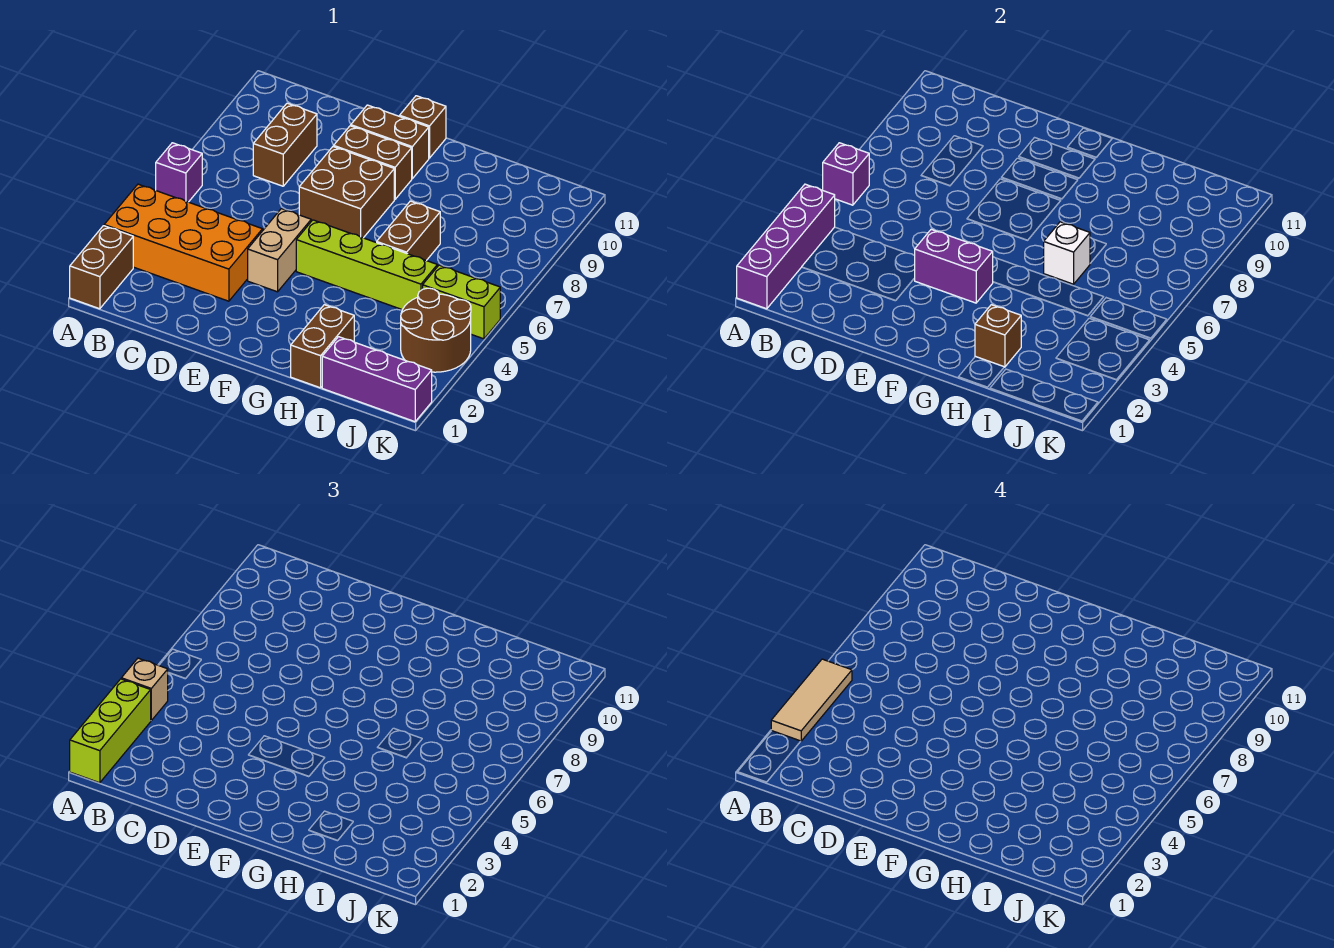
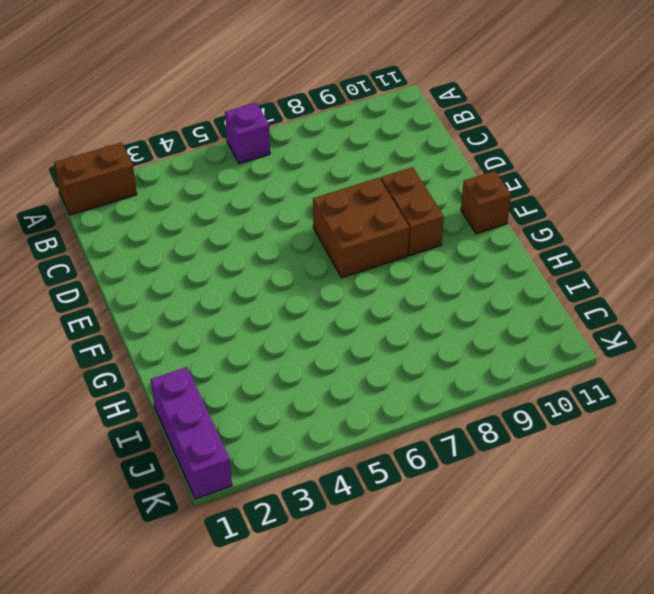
none -> orange brick A3:D4 level 1
none -> brown brick C8:C9 level 1
none -> tan brick E4:E5 level 1

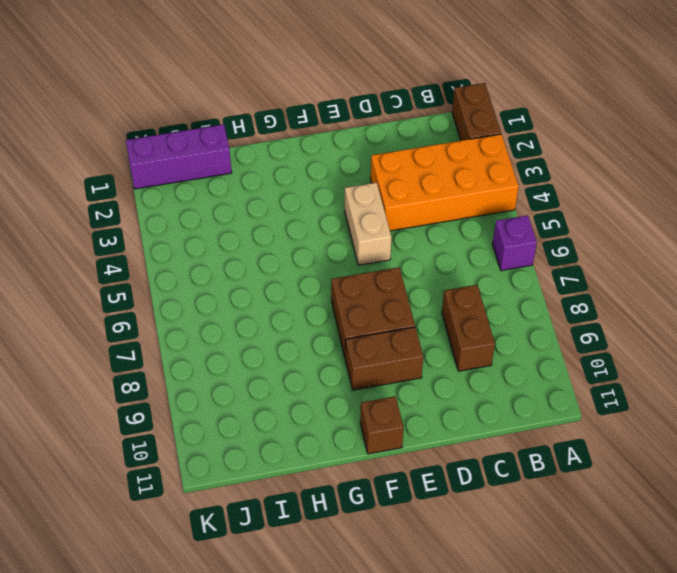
none -> brown brick E10:F10 level 1
none -> lime brick F5:I5 level 1
none -> brown brick H1:H2 level 1

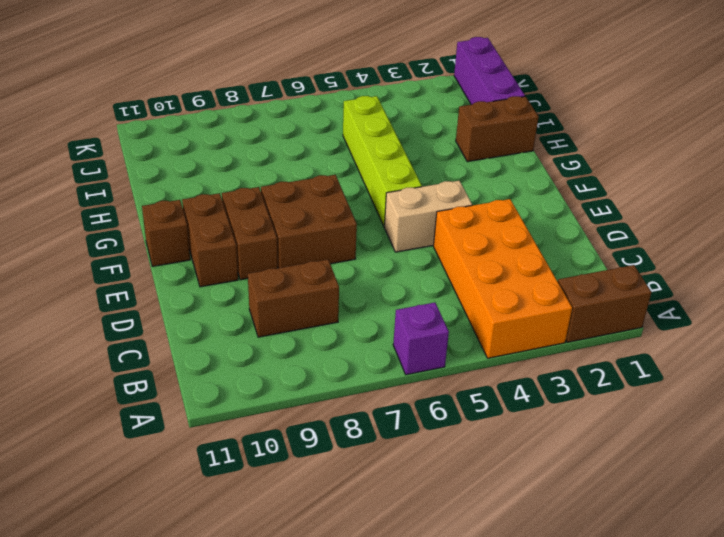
none -> brown brick H6:H7 level 1
none -> brown round brick J3:K4 level 1
none -> lime brick J5:K5 level 1

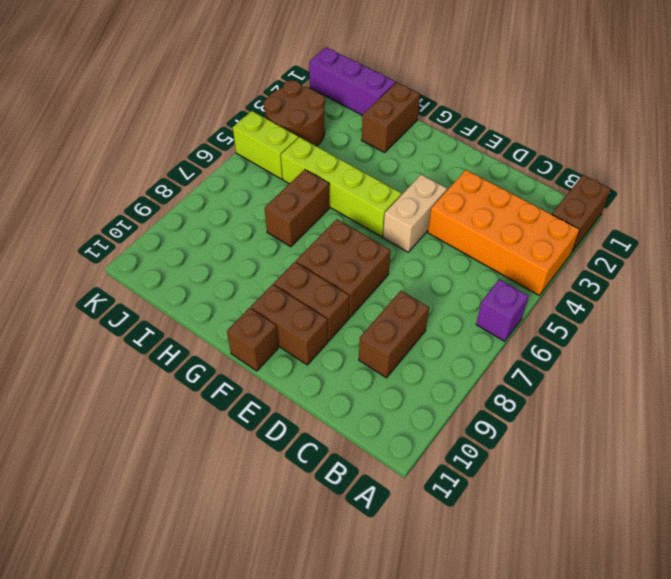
none -> purple brick A1:A4 level 2
none -> purple brick A6 level 2
none -> purple brick E4:F4 level 2

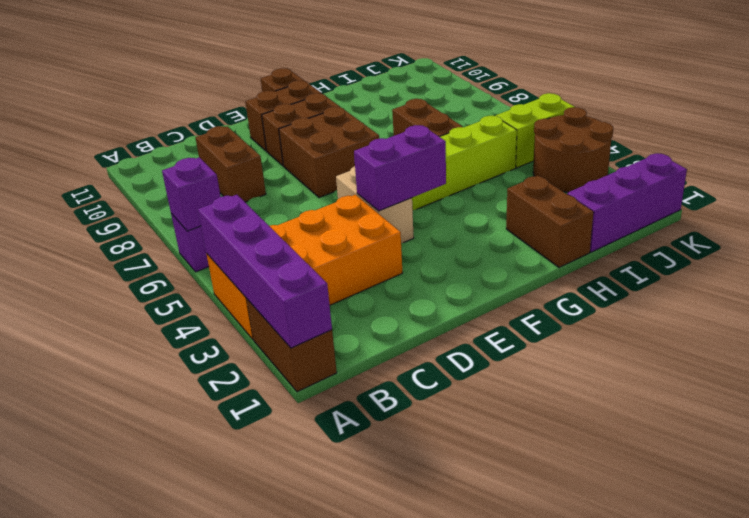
none -> brown brick H2 level 2
none -> white brick H6 level 2
none -> lime brick A1:A3 level 3

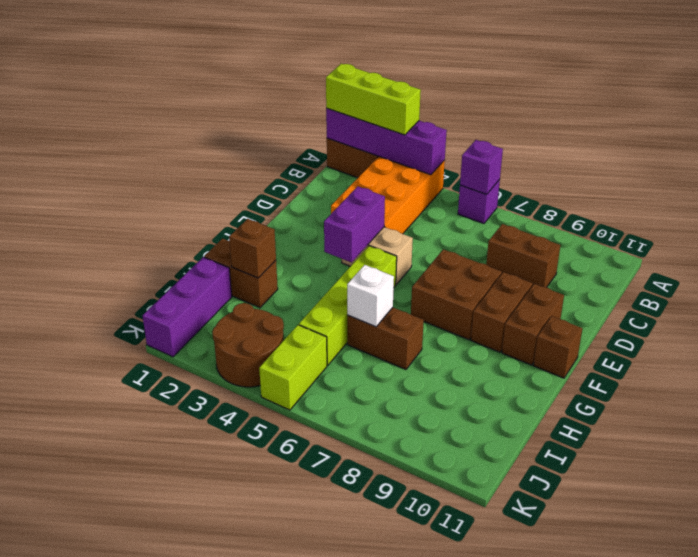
none -> tan brick A4 level 3
none -> tan tile A3:A5 level 4

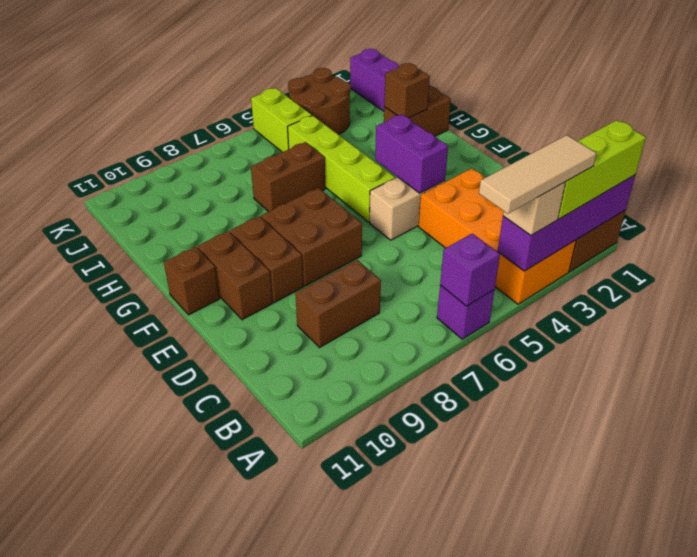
none -> white brick H6 level 2

